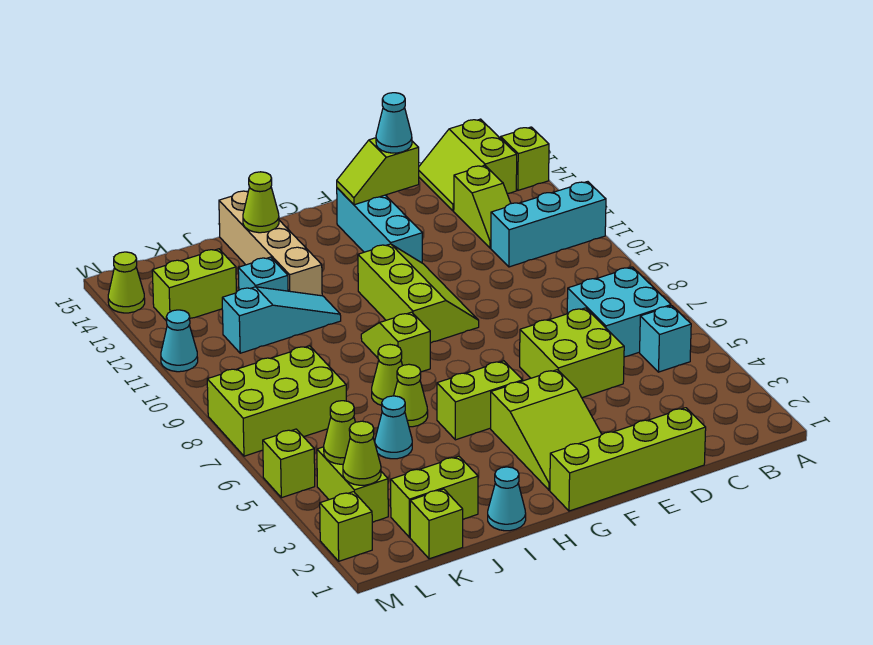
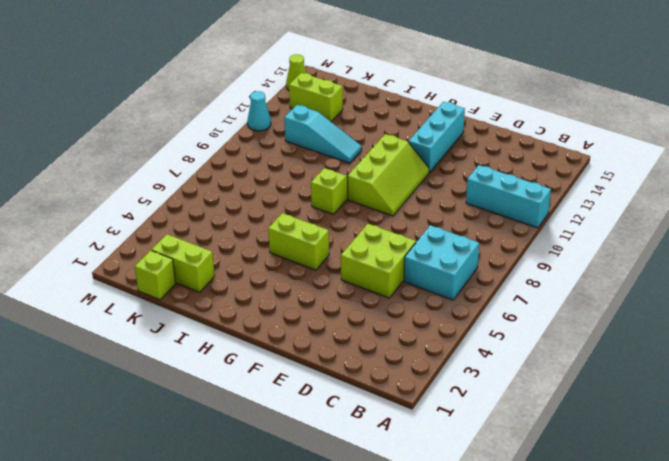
none -> lime brick A14 level 1
none -> cyan brick B5 level 1
none -> lime slope B14:C15 level 1 top B
none -> lime slope C12:C13 level 1 top 13

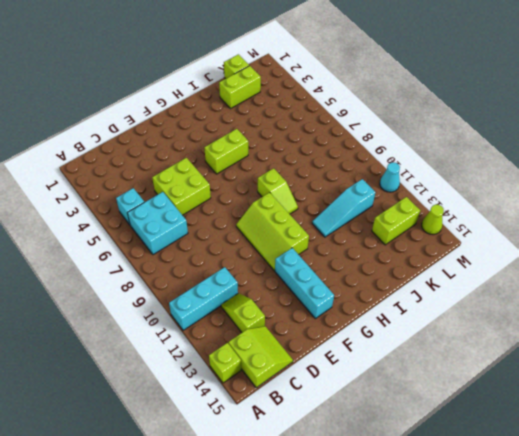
none -> lime brick D1:G1 level 1
none -> lime slope F2:G4 level 1 top 4
none -> cyan cone I1 level 1
none -> lime cone I6 level 1

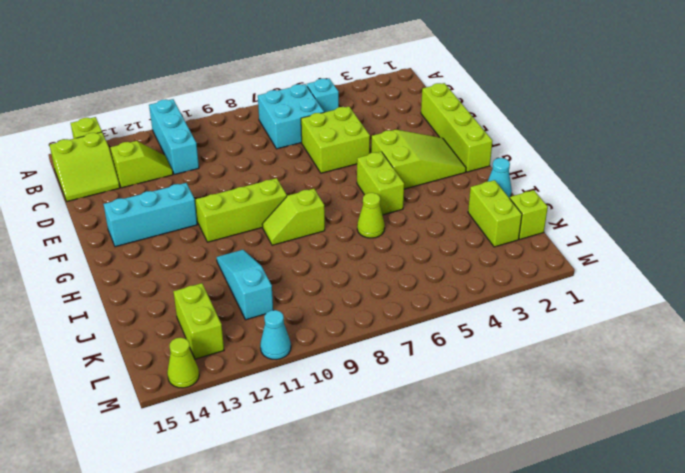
none -> lime cone I7 level 1
none -> tan brick I12:I15 level 1
none -> cyan cone J5 level 1
none -> cyan brick J12 level 1

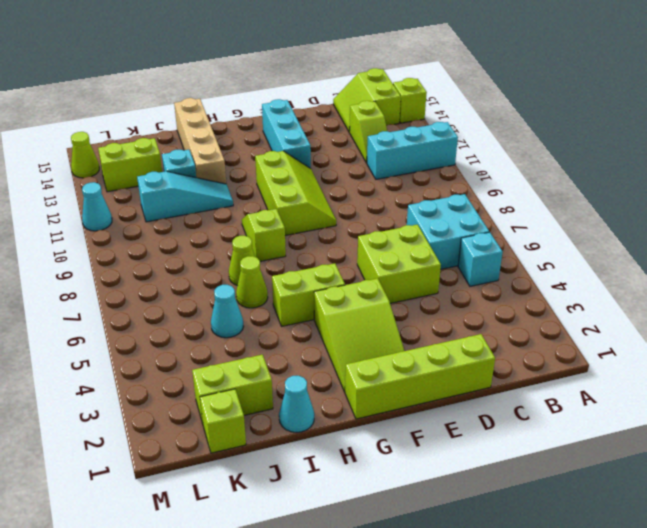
none -> lime brick K7:M8 level 1
none -> lime brick L3:L4 level 1
none -> lime brick M2 level 1
none -> lime brick M5 level 1

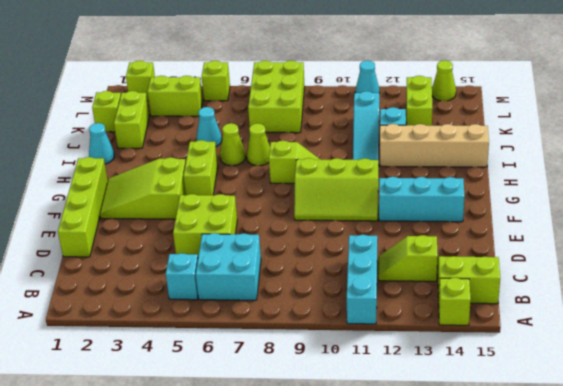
none -> lime slope E14:F14 level 2 top E
none -> lime cone I14 level 2
none -> lime cone L3 level 2
none -> lime cone L4 level 2

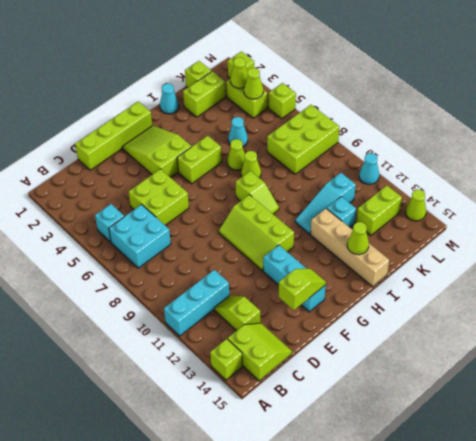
none -> cyan cone E14 level 3

